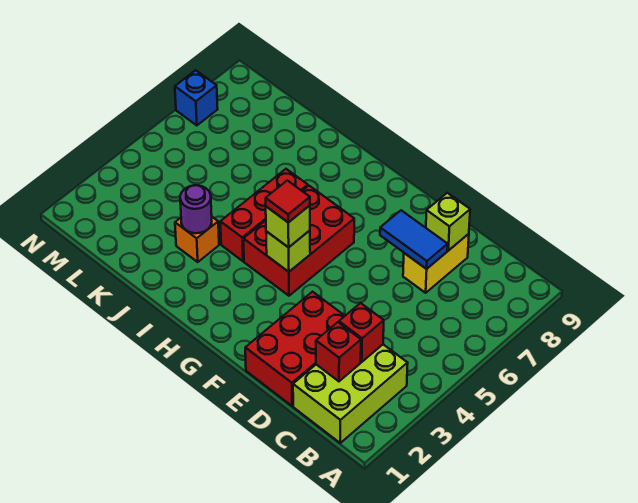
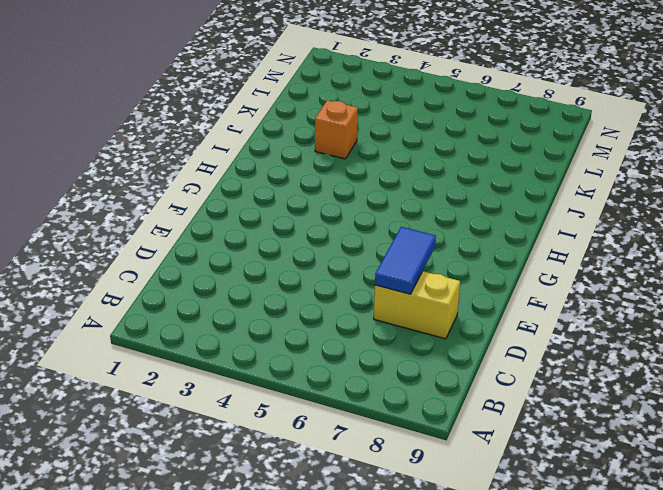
none -> lime brick B1:C3 level 1
none -> red brick D1:E3 level 1
none -> red brick G4:H6 level 1

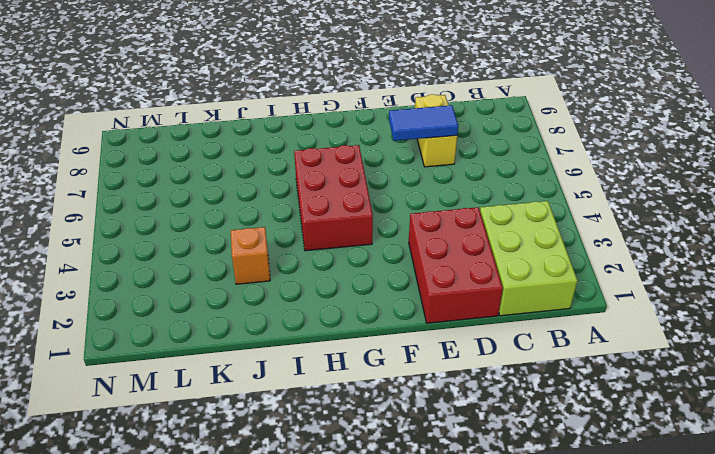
none -> red brick I4:I6 level 1
none -> blue brick N7 level 1
none -> red brick C2 level 2

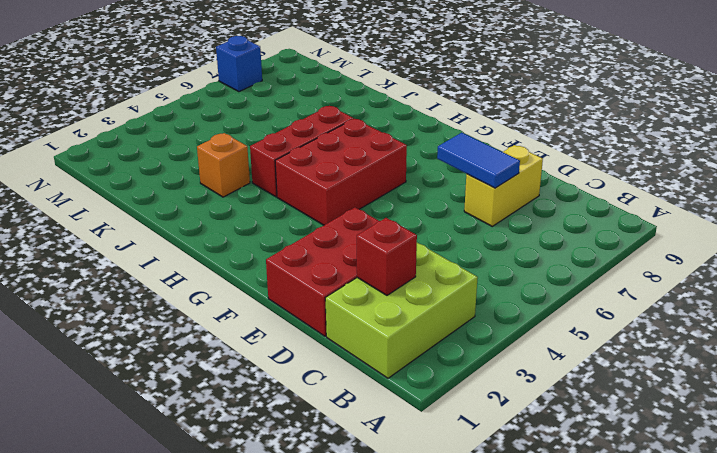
none -> red brick C3 level 2
none -> lime brick D8 level 2
none -> lime brick G4 level 2

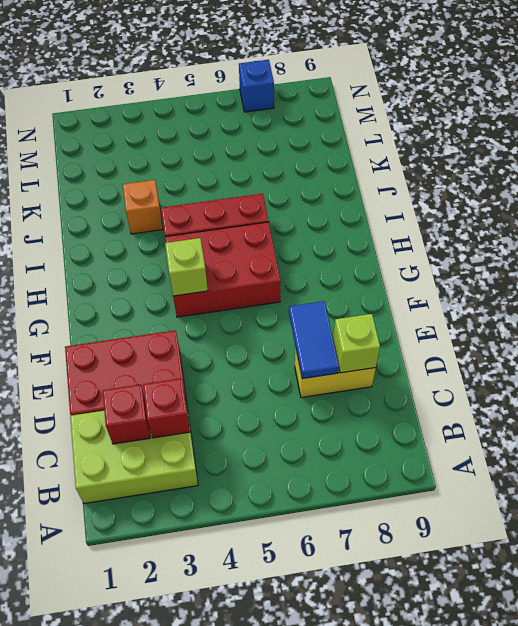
none -> purple round brick J3 level 2
none -> lime brick G4 level 3
none -> red tile G4 level 4

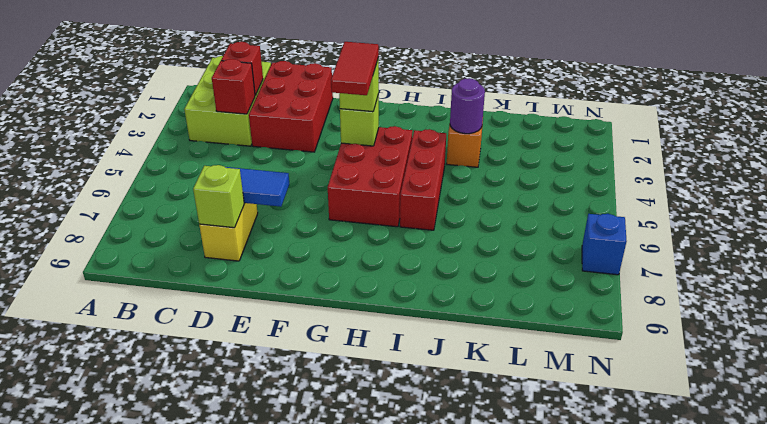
red tile G4:G5 level 4 -> red tile G4 level 4

